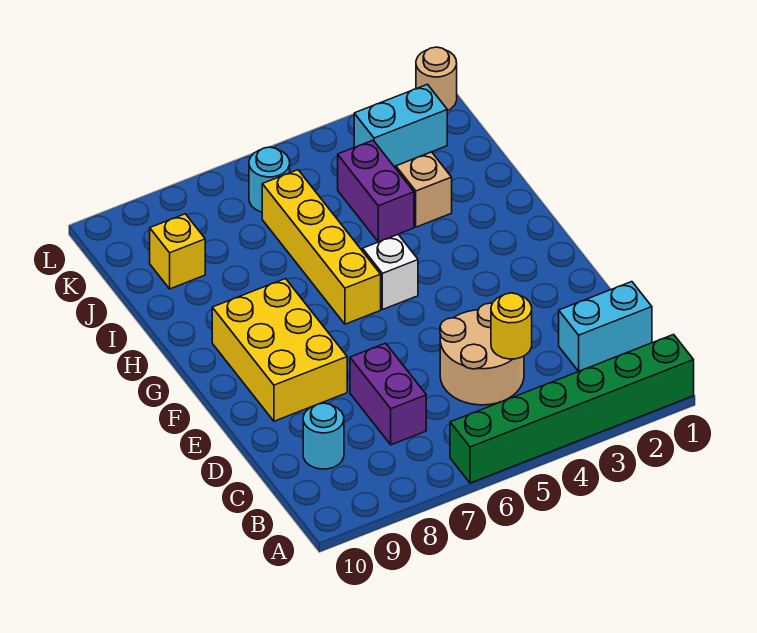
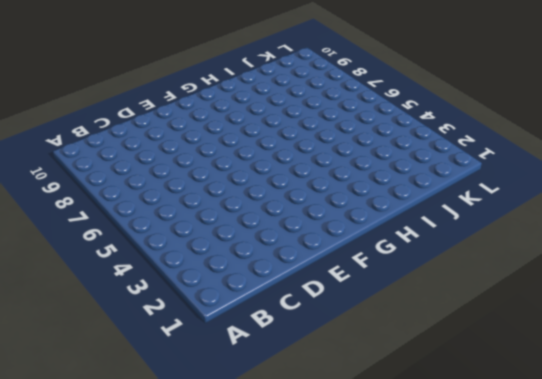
none -> green brick A1:A6 level 1
none -> cyan brick C1:C2 level 1
none -> tan round brick C4:D5 level 1

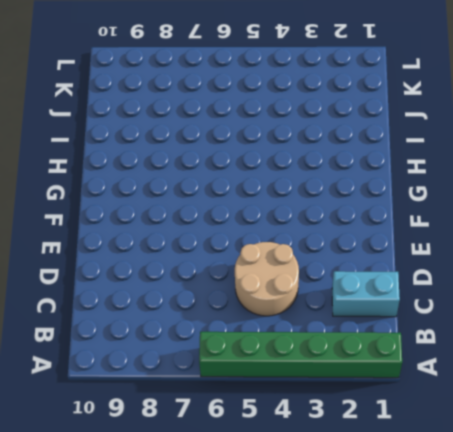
none -> purple brick C7:D7 level 1
none -> cyan round brick C9 level 1
none -> yellow brick E8:G9 level 1

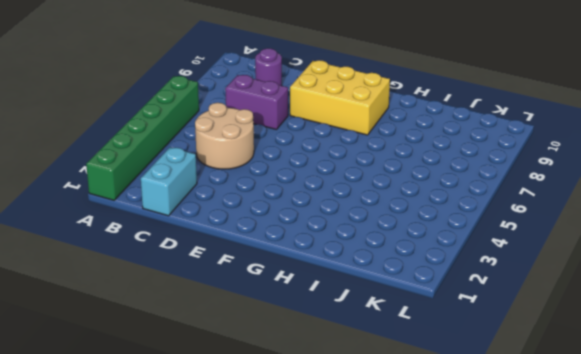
purple round brick C9 level 1 -> cyan round brick C9 level 1
none -> white brick G5 level 1
none -> yellow brick G6:J6 level 1
none -> tan brick I3 level 1

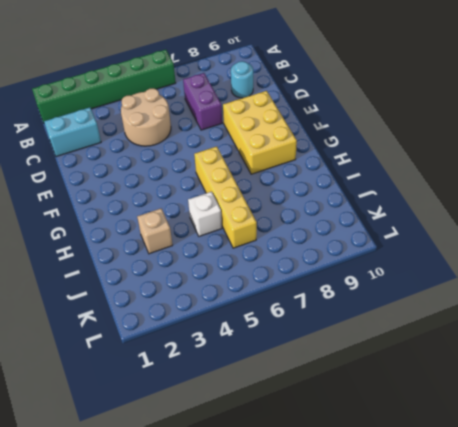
white brick I5 level 1 -> white brick G5 level 1
none -> purple brick I4:J4 level 1
none -> yellow brick J9 level 1
none -> cyan brick K2:K3 level 1

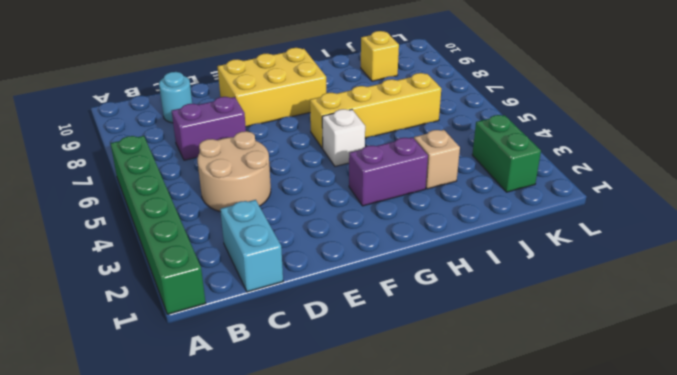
purple brick G3:H3 level 1 -> purple brick I4:J4 level 1
green brick K2:K3 level 1 -> cyan brick K2:K3 level 1
none -> cyan round brick K6 level 1
none -> tan round brick L1 level 1
none -> yellow round brick C4 level 2

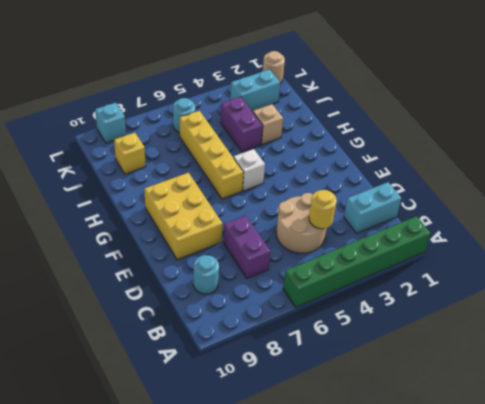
cyan brick L9 level 1 -> none

